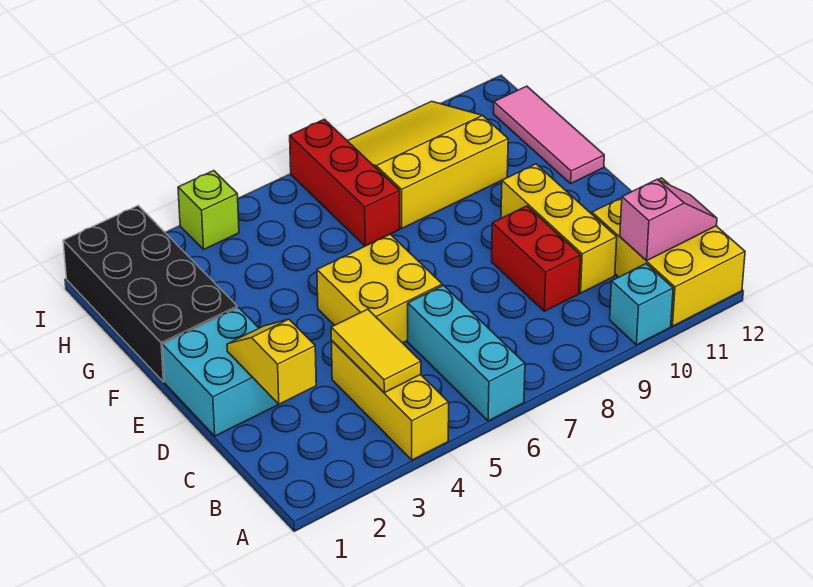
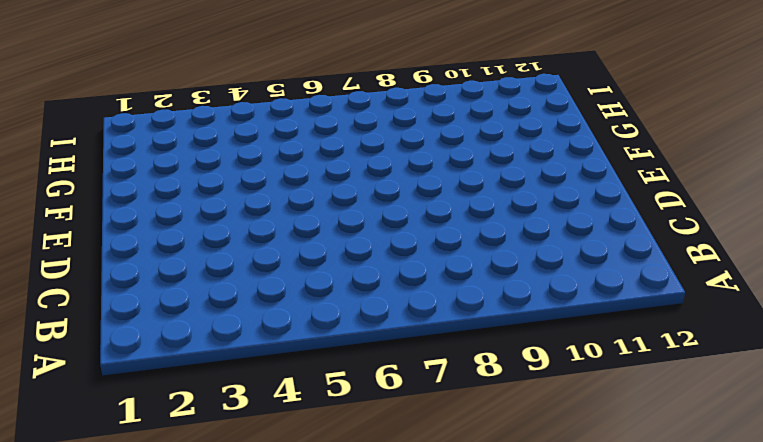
none -> yellow brick A4:C4 level 1
none -> cyan brick A6:C6 level 1
none -> cyan brick A10 level 1

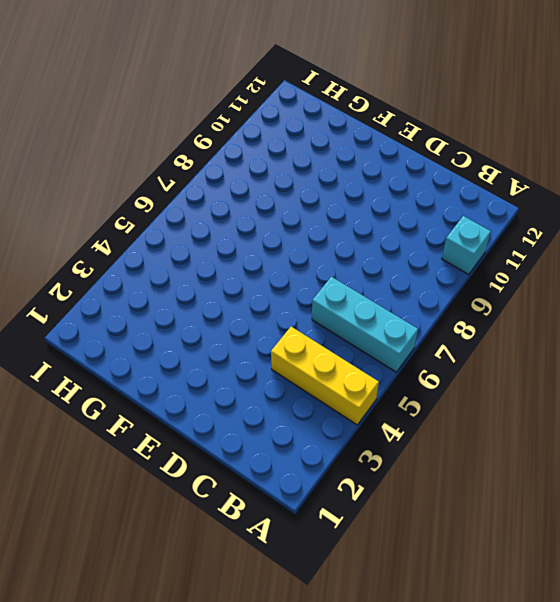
none -> yellow brick A11:C12 level 1
none -> red brick C9:D9 level 1
none -> yellow brick C10:E10 level 1

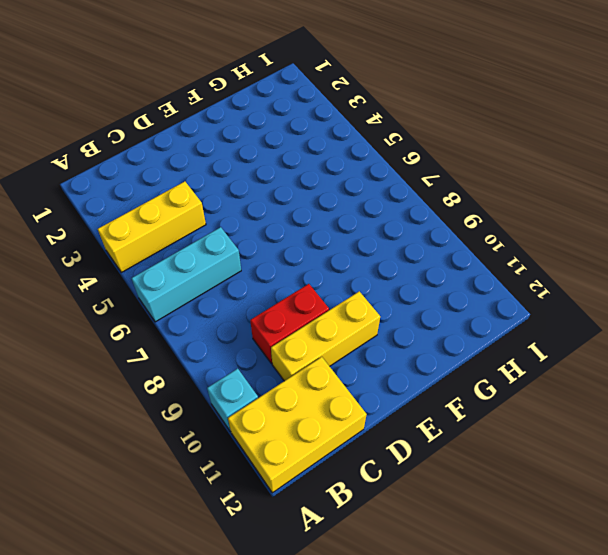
none -> cyan brick D1:E2 level 1
none -> yellow brick D5:E6 level 1
none -> black brick F1:I2 level 1

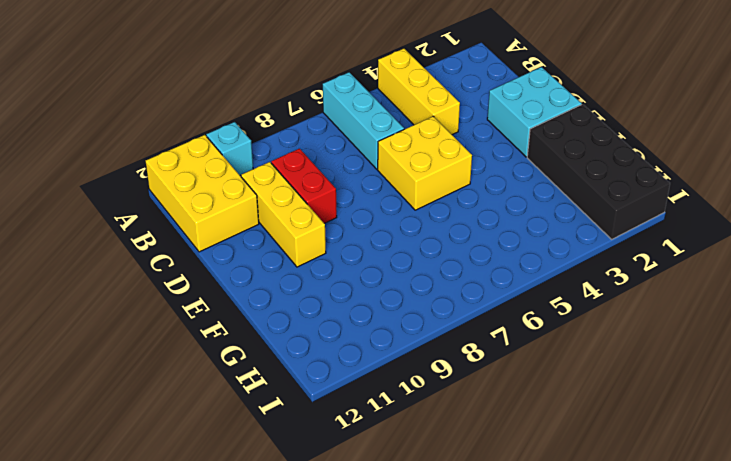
none -> pink tile F12:H12 level 1
none -> red brick G7:I7 level 1
none -> yellow slope G8:I10 level 1 top G

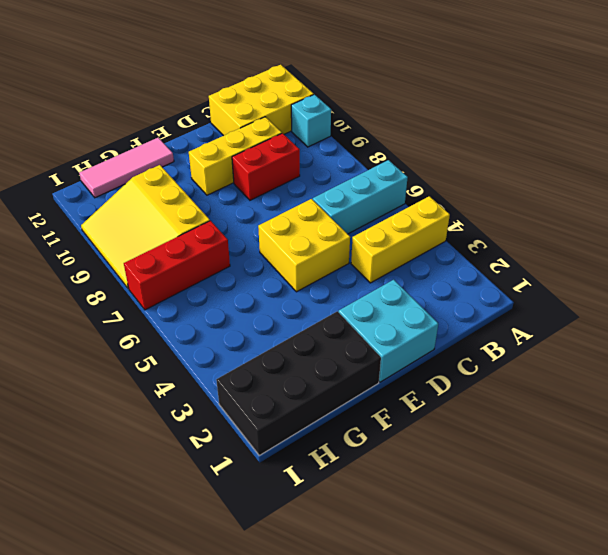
none -> lime brick I4 level 1
none -> yellow tile B4:C4 level 2
none -> pink slope B11:B12 level 2 top 11

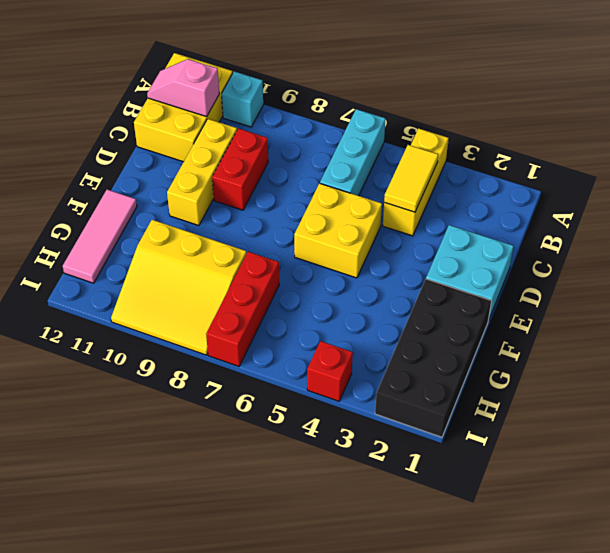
red brick I4 level 1 -> lime brick I4 level 1
none -> yellow slope C2:D2 level 2 top C

